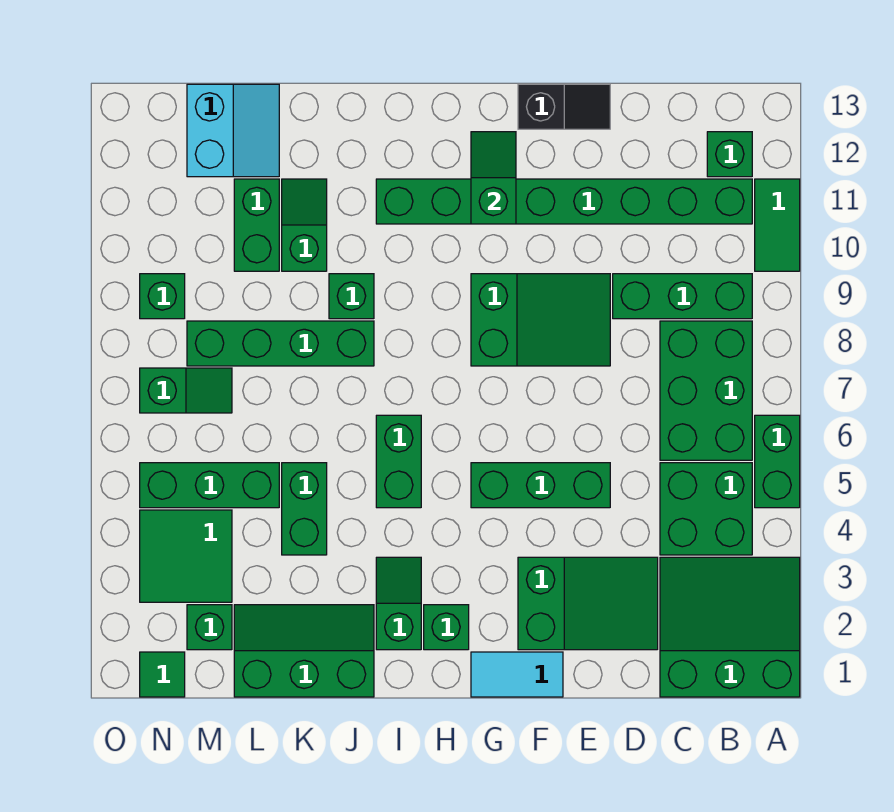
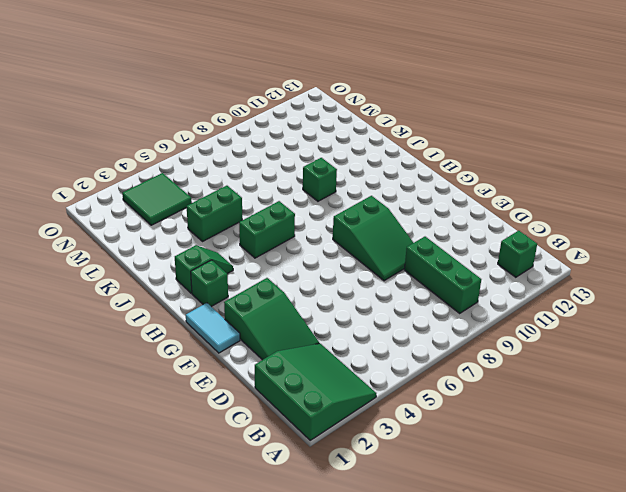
none -> green brick A5:A6 level 1
none -> green tile A10:A11 level 1
none -> green brick B4:C5 level 1
none -> green brick B6:C8 level 1

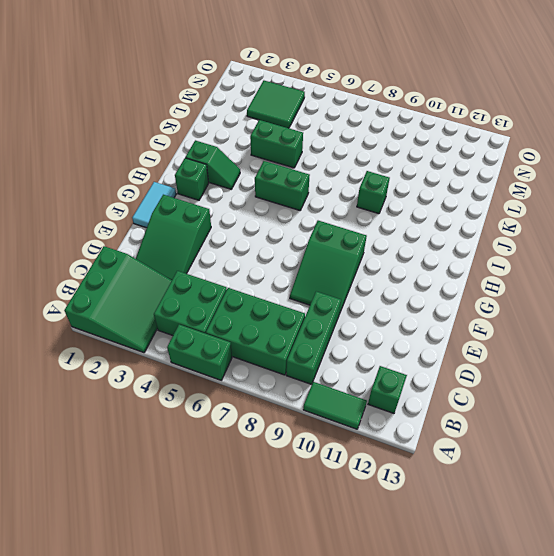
none -> green brick B11:I11 level 1
none -> green brick E5:G5 level 1
none -> black slope E13:F13 level 1 top F
none -> green slope J1:L2 level 1 top 1

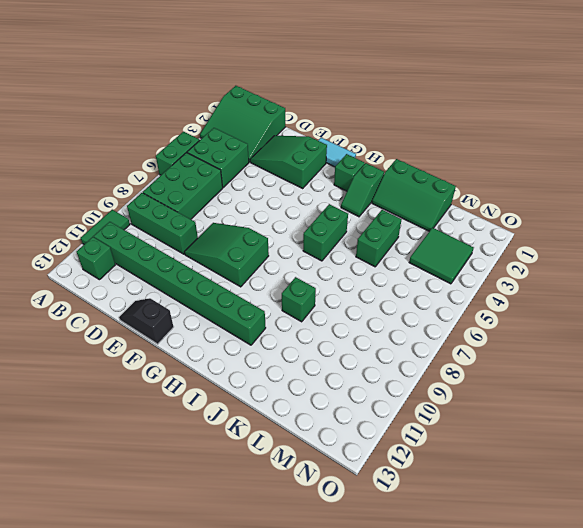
none -> green brick E5:G5 level 1
none -> green brick J8:M8 level 1
none -> green slope K10:K11 level 1 top 10
none -> green brick L5:N5 level 1

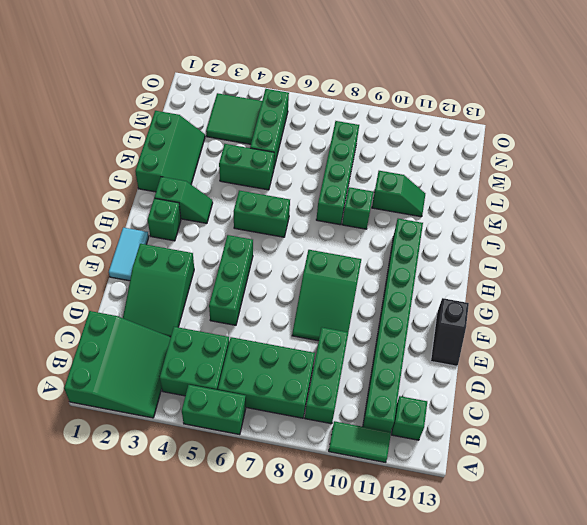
none -> green brick L10:L11 level 1
none -> cyan slope L12:M13 level 1 top M
none -> green brick M2 level 1
none -> green slope M7:N7 level 1 top N

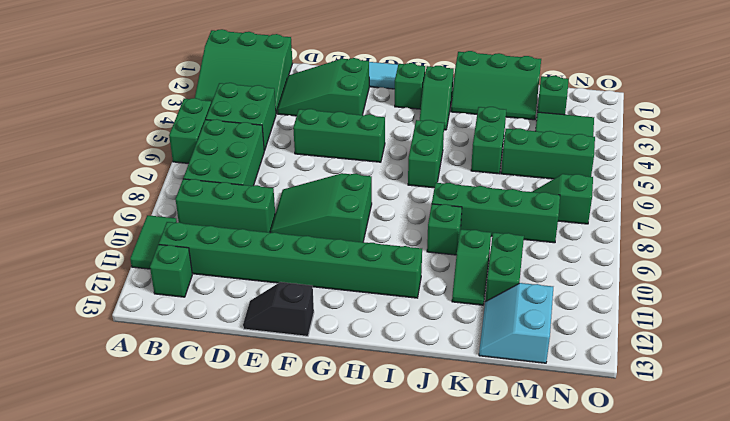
none -> green tile N1 level 1
none -> green brick N9 level 1
none -> green slope G11:G12 level 2 top 11

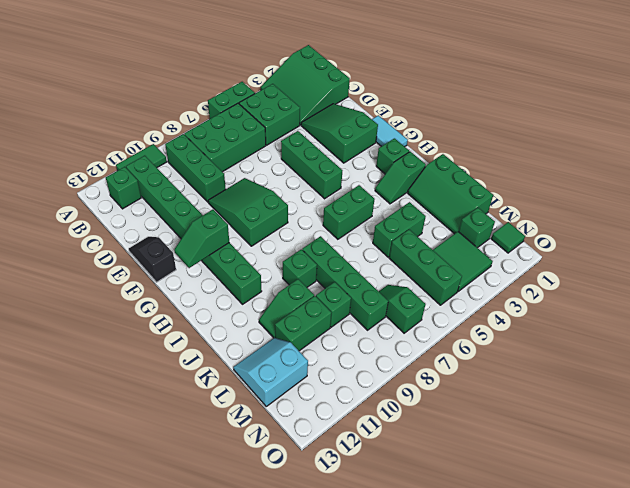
green brick L9 level 1 -> green brick N9 level 1

